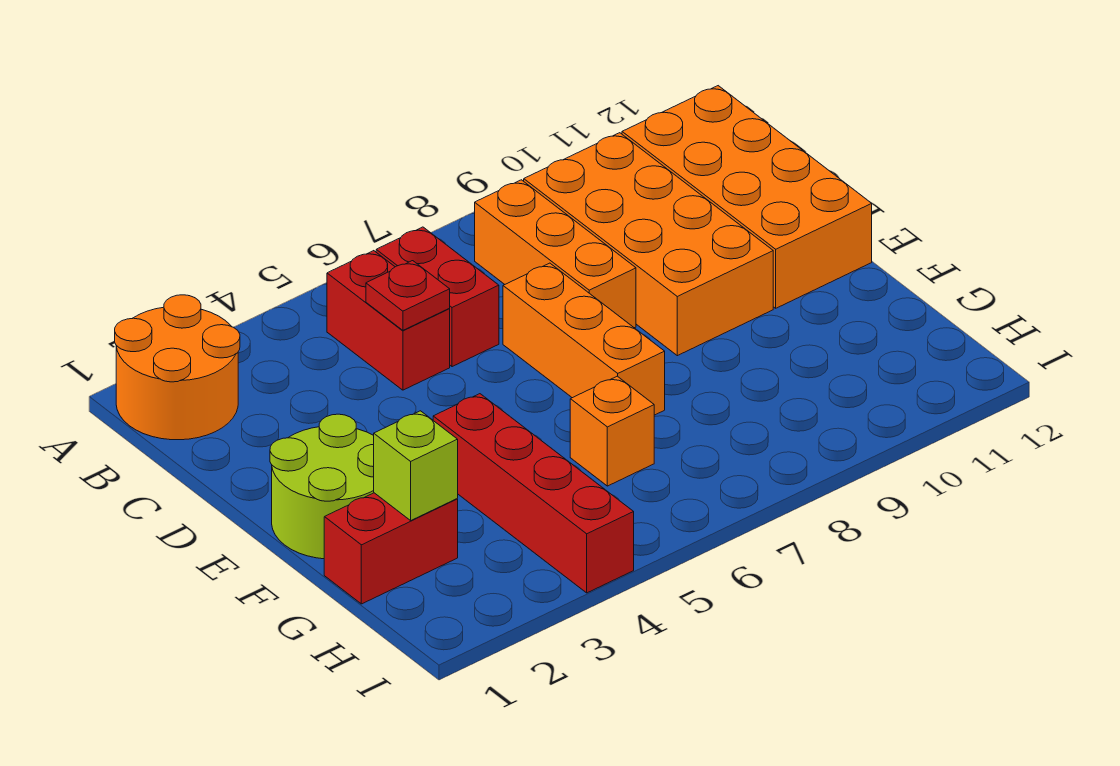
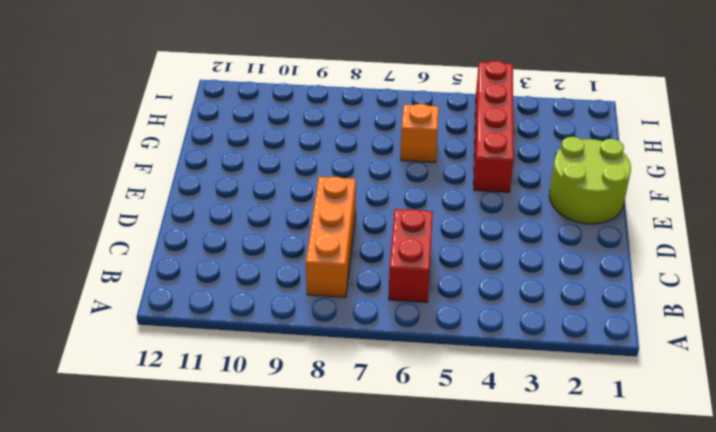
none -> orange round brick A1:B2 level 1
none -> red brick B5:C5 level 1
none -> orange brick B9:E10 level 1

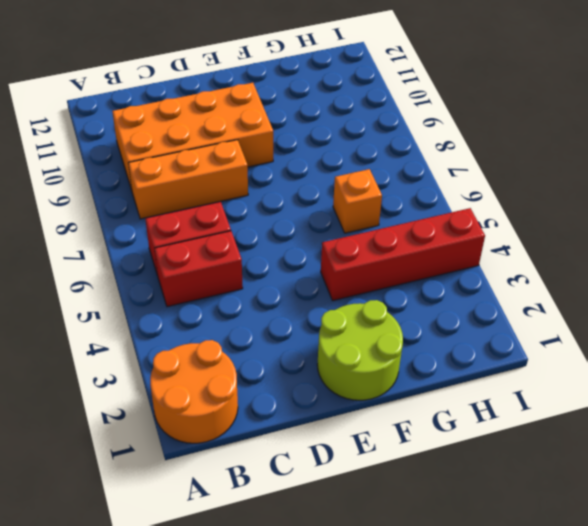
none -> orange brick B11:E12 level 1
none -> orange brick D7:F7 level 1
none -> red brick G1:G2 level 1

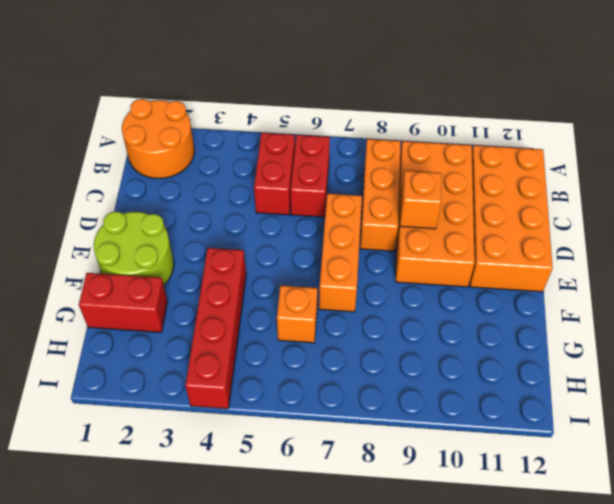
orange brick D9 level 2 -> none
none -> red plate C5 level 2
none -> lime brick G2 level 2

